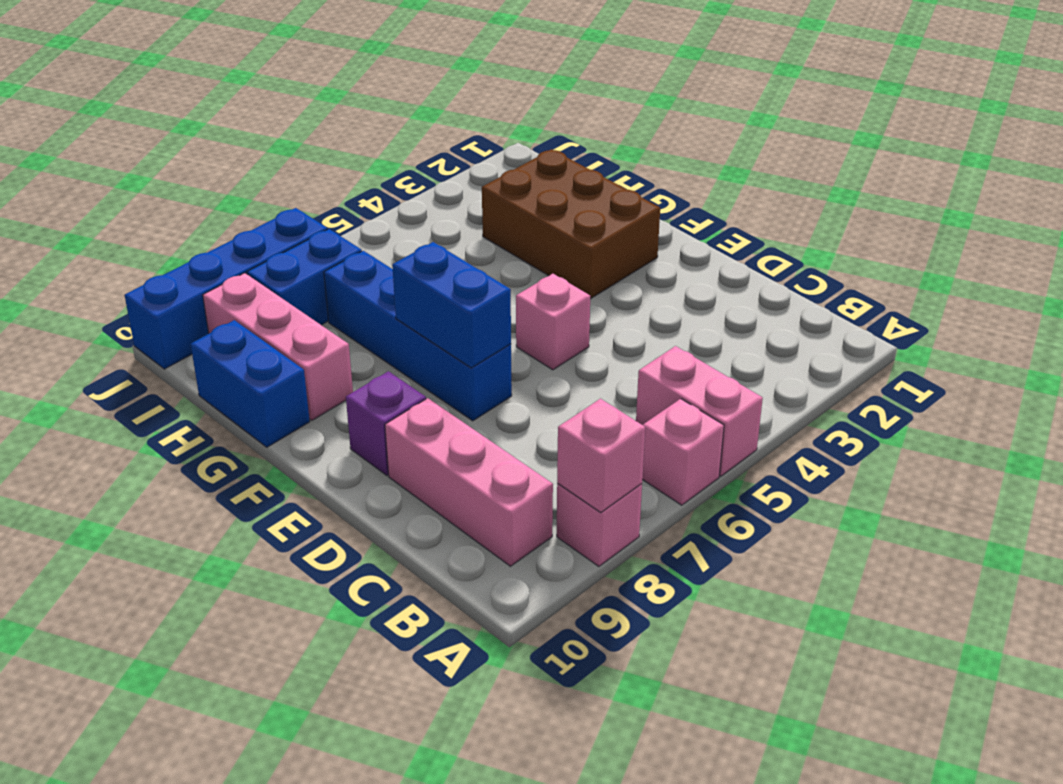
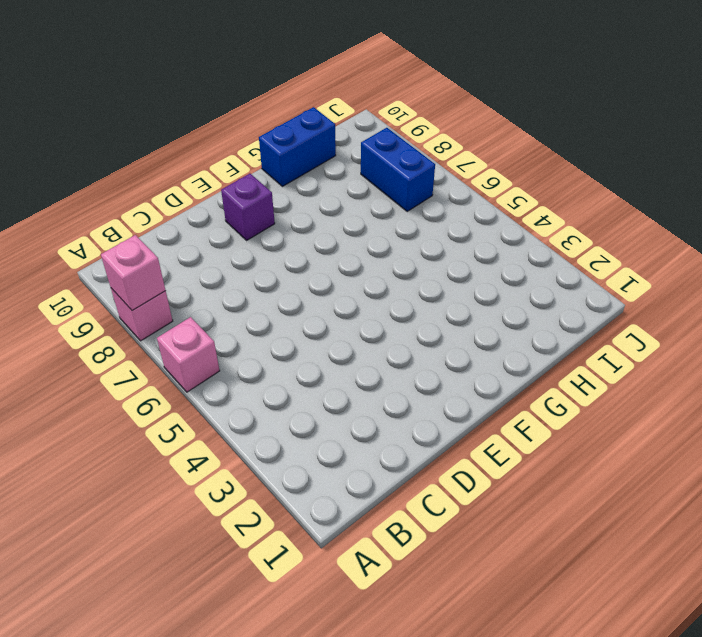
none -> pink brick A5:B5 level 1
none -> pink brick B9:D9 level 1
none -> pink brick E5 level 1

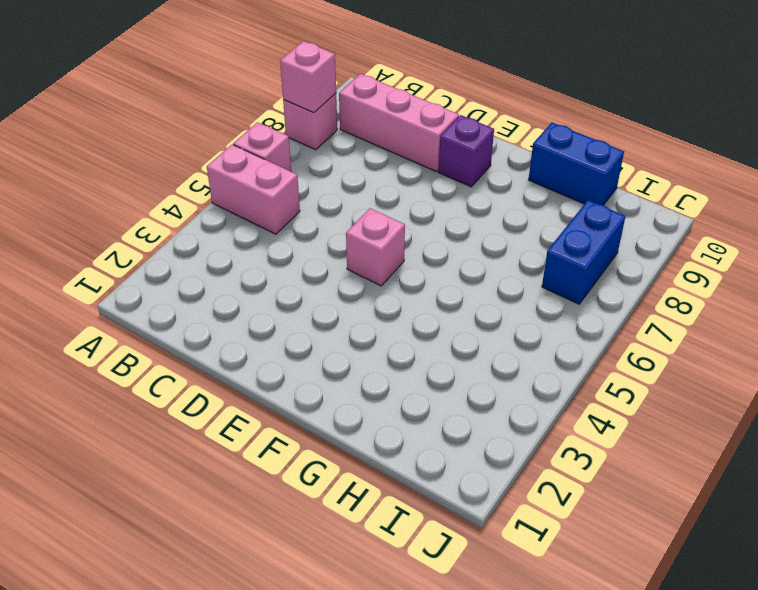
none -> blue brick E7:H7 level 1
none -> brown brick F2:H3 level 1
none -> pink brick G9:I9 level 1

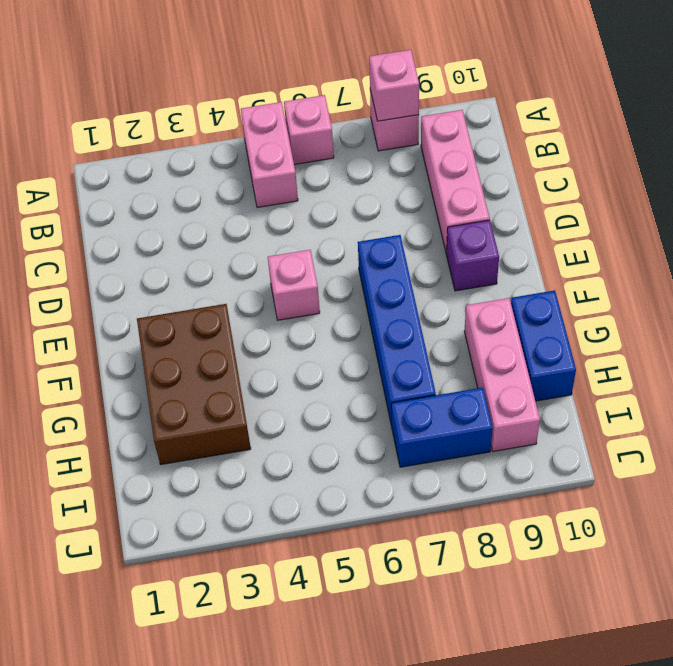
none -> blue brick J7:J10 level 1
none -> blue brick E7:F7 level 2

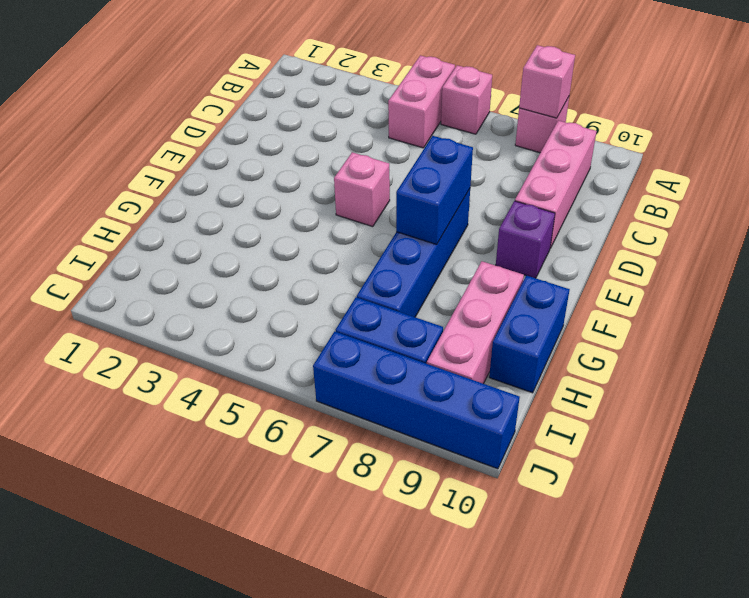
none -> brown brick F2:H3 level 1

